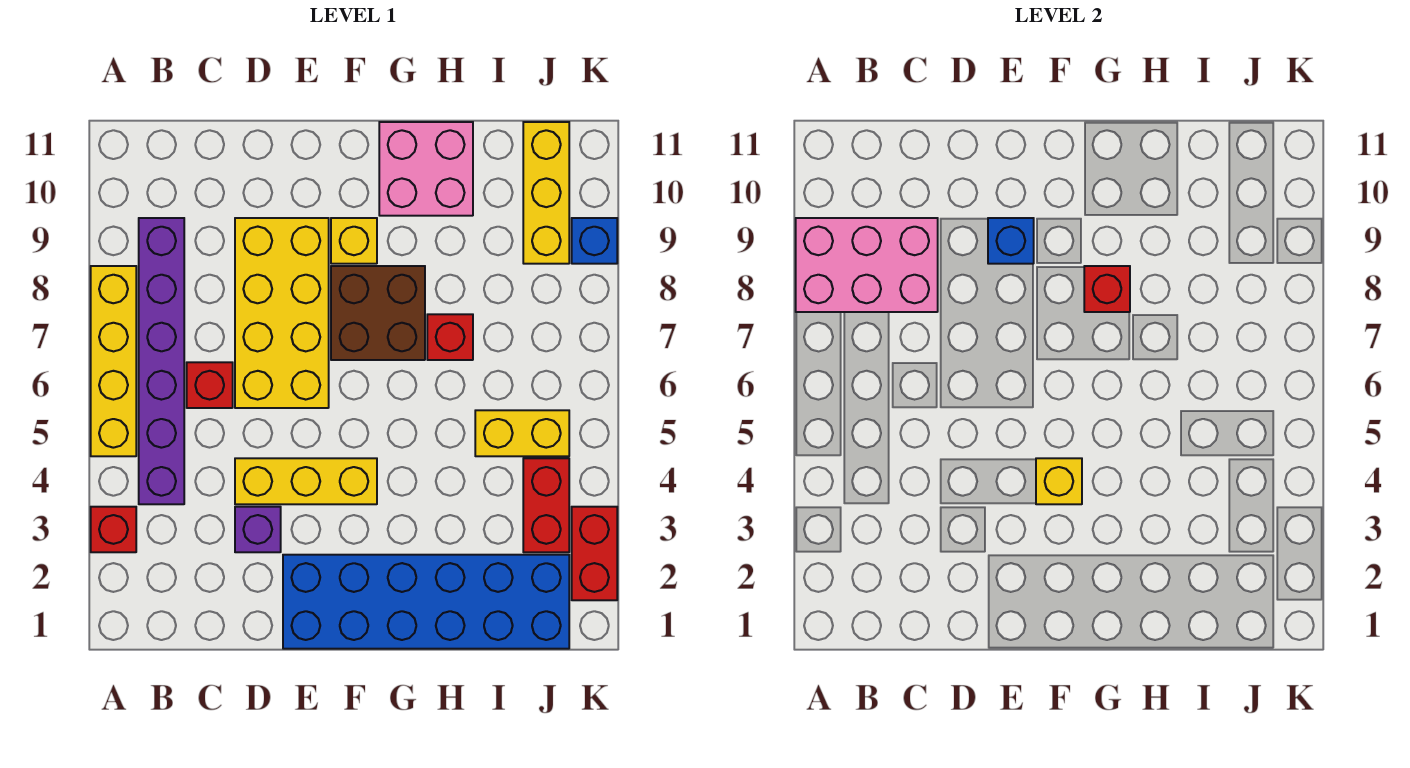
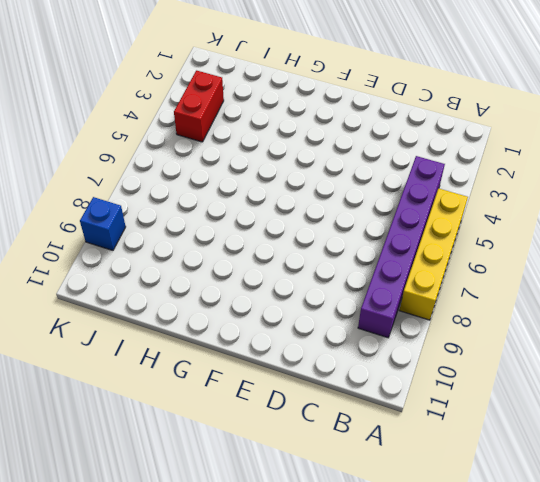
none -> red brick A3 level 1
none -> red brick C6 level 1
none -> purple brick D3 level 1

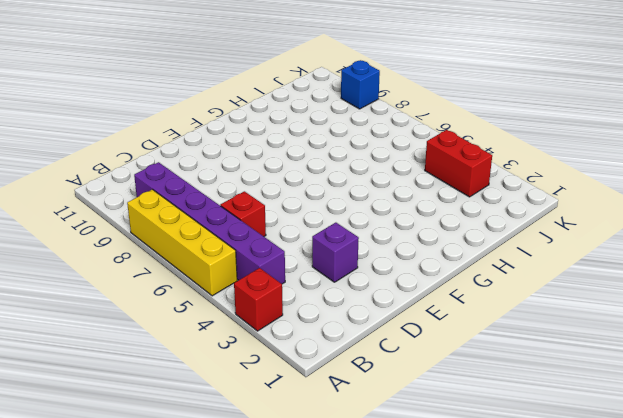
none -> yellow brick D4:F4 level 1
none -> yellow brick D6:E9 level 1
none -> blue brick E1:J2 level 1

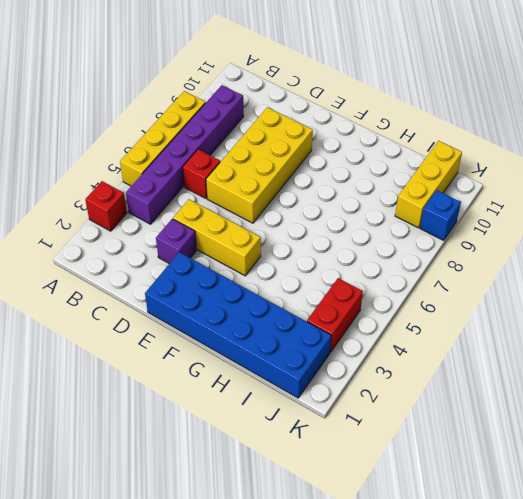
none -> brown brick F7:G8 level 1
none -> yellow brick F9 level 1
none -> pink brick G10:H11 level 1

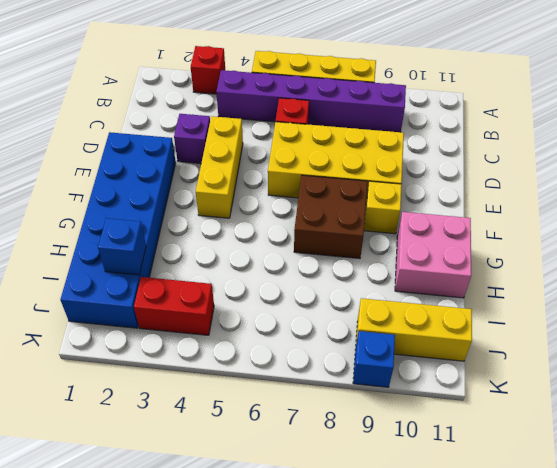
blue brick I2 level 2 -> blue brick E9 level 2
none -> red brick H7 level 1
none -> yellow brick I5:J5 level 1
none -> red brick K2:K3 level 1

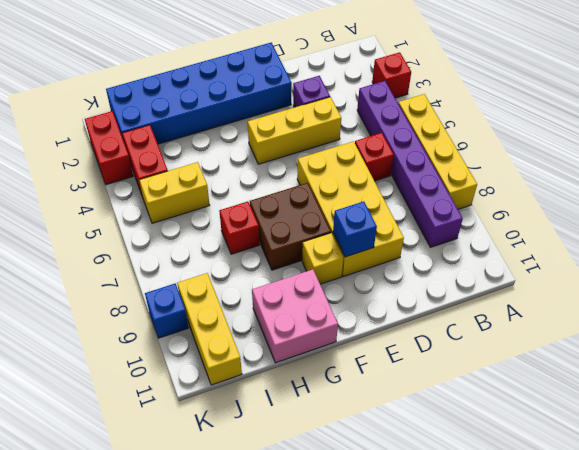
none -> pink brick A8:C9 level 2
none -> yellow brick F4 level 2
none -> red brick G8 level 2

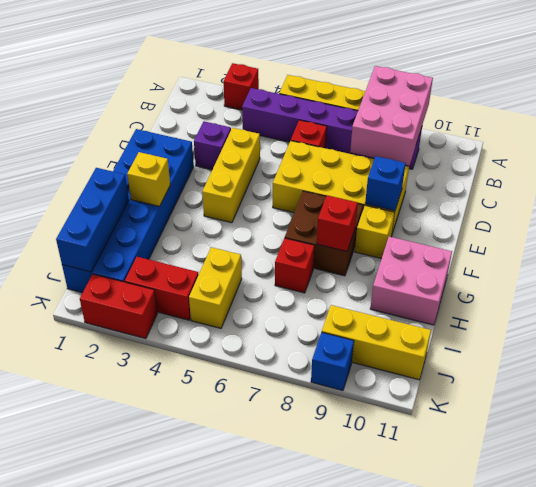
yellow brick G2 level 2 -> yellow brick F4 level 2
blue brick H1:J1 level 2 -> none

